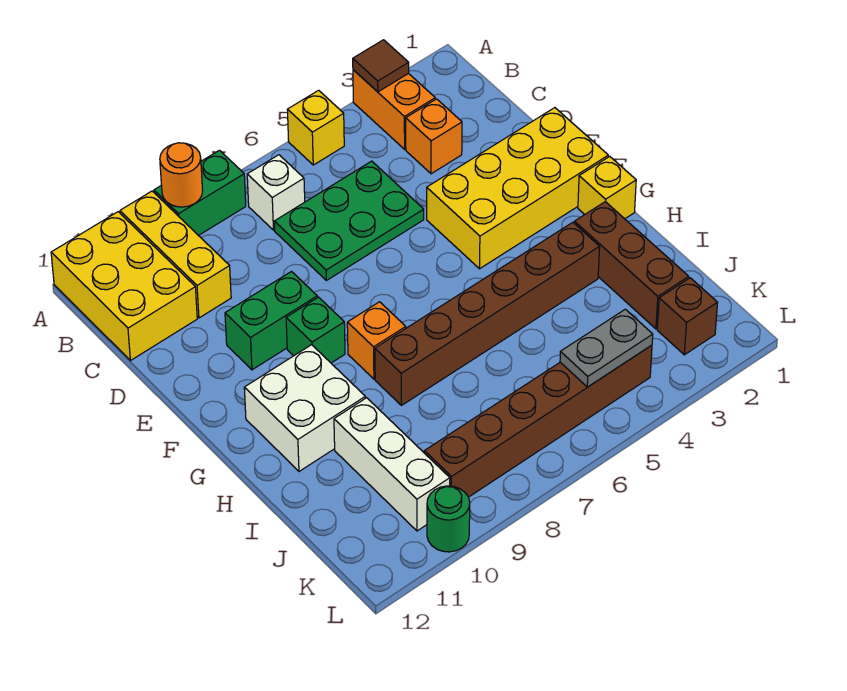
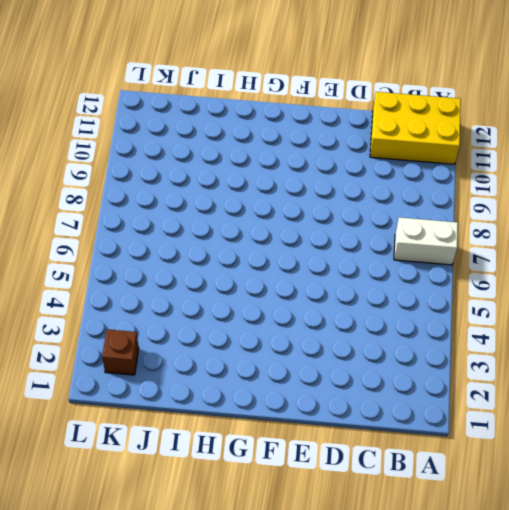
white brick A7:B7 level 1 -> white brick B7 level 1
none -> orange brick A3:B3 level 1
none -> yellow brick A5 level 1
none -> green brick A8:A9 level 1

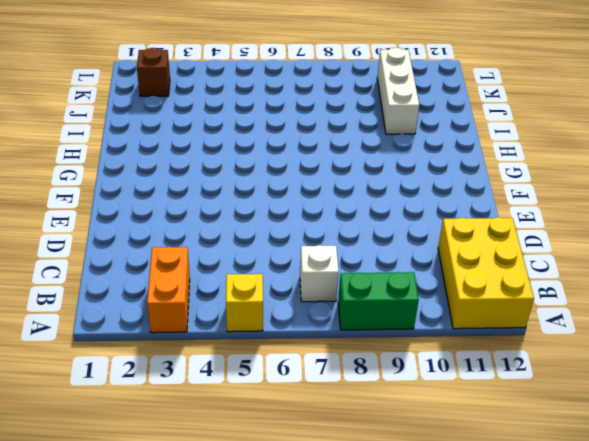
none -> yellow brick A10:C10 level 1
none -> orange brick C3 level 1
none -> green plate C5:D7 level 1

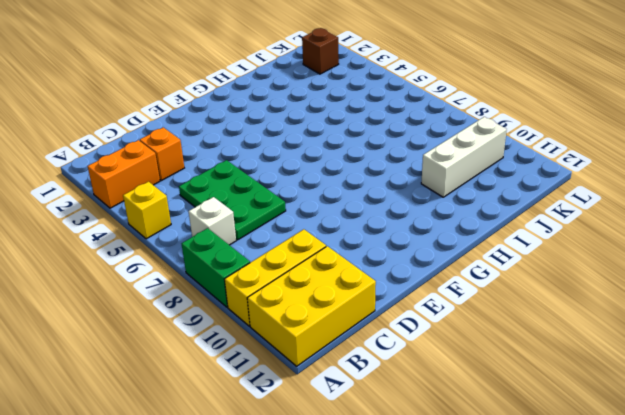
none -> yellow brick E1:F4 level 1
none -> green brick E9:E10 level 1
none -> green brick F9 level 1

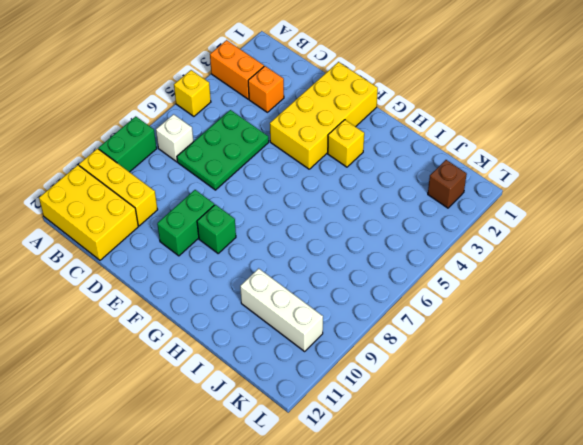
yellow brick G3 level 1 -> yellow brick G1 level 1
none -> orange brick G8 level 1
none -> white brick G10:H11 level 1
none -> brown brick H2:J2 level 1

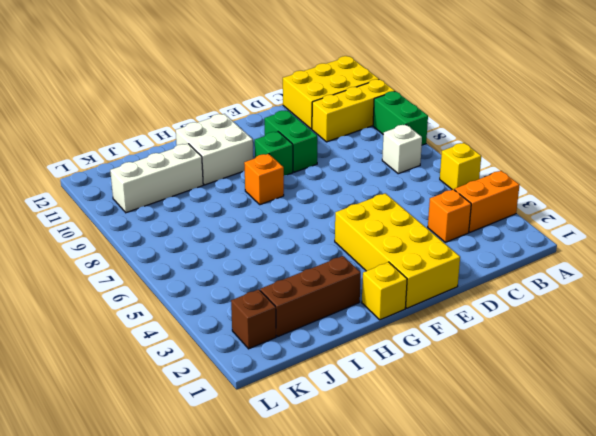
none -> green plate C5:D7 level 1
none -> brown brick H3:H8 level 1
none -> brown brick K4:K9 level 1

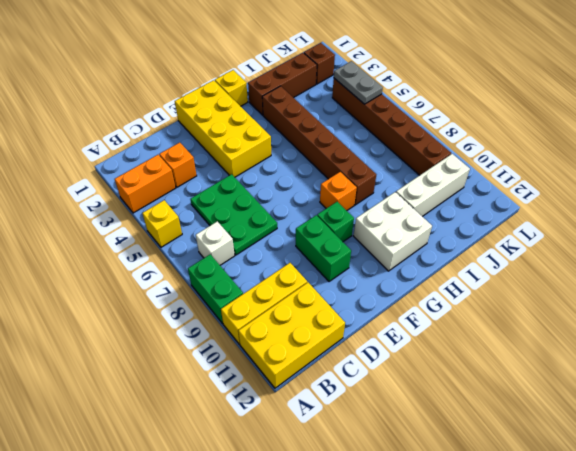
none -> green round brick L10 level 1
none -> brown tile A3 level 2
none -> orange round brick A9 level 2

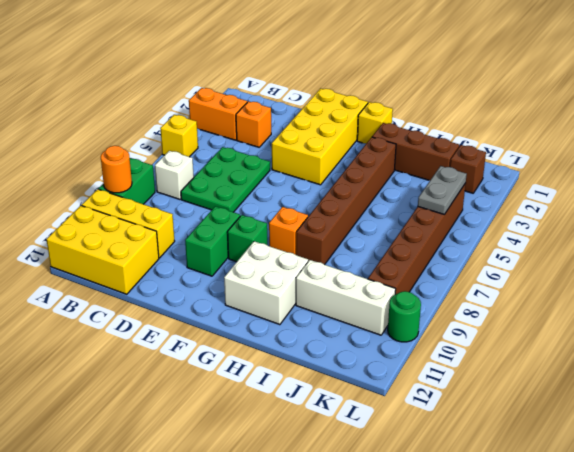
none -> brown tile A3 level 2

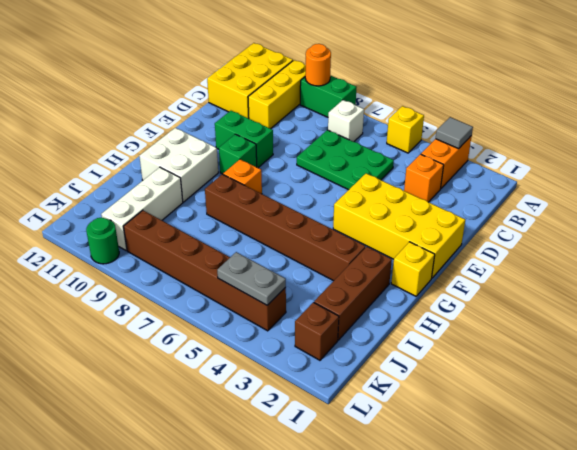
grey tile A3 level 2 -> brown tile A3 level 2

